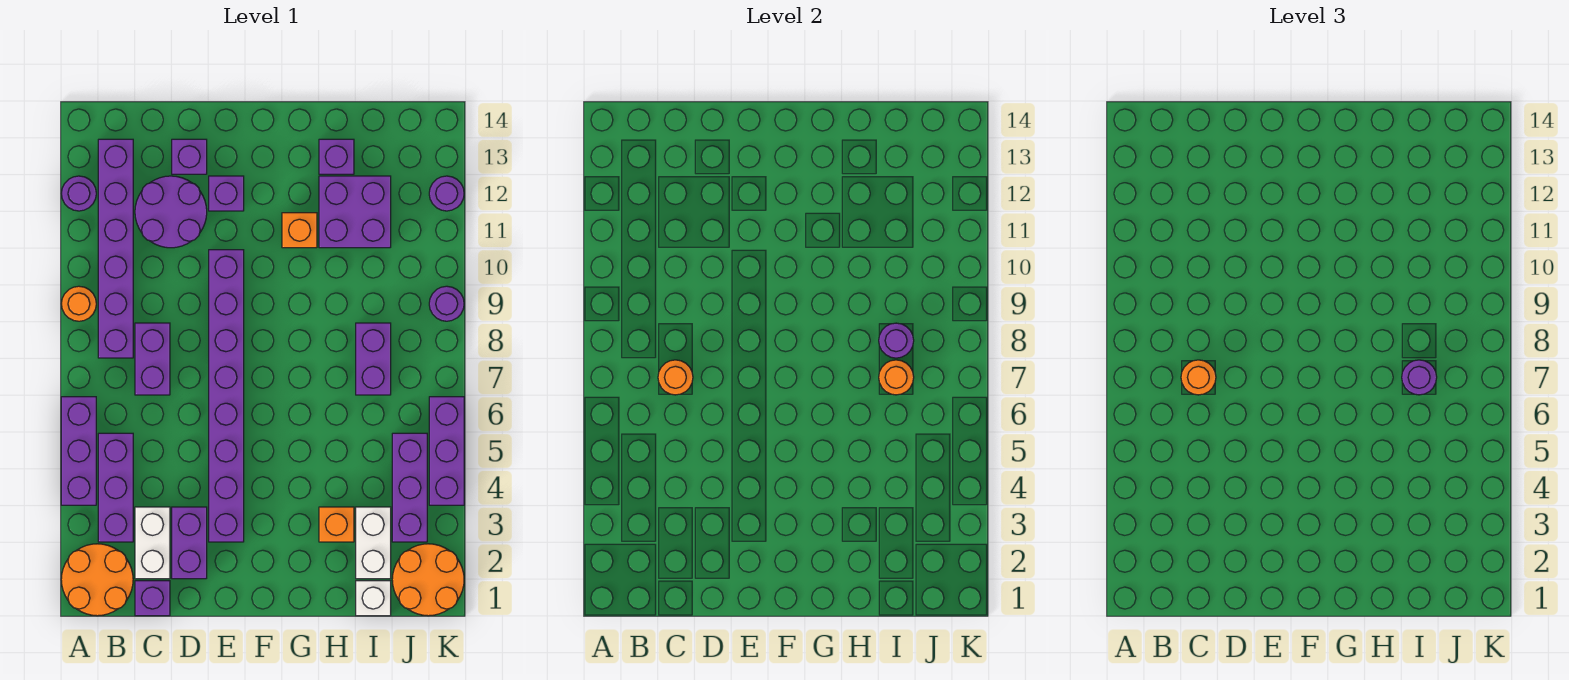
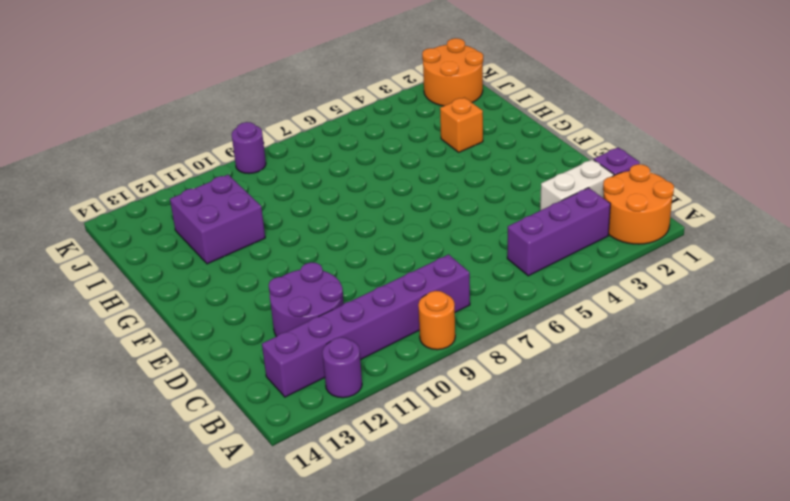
none -> purple brick A4:A6 level 1
none -> purple brick C7:C8 level 1
none -> purple brick D2:D3 level 1
none -> purple brick D13 level 1

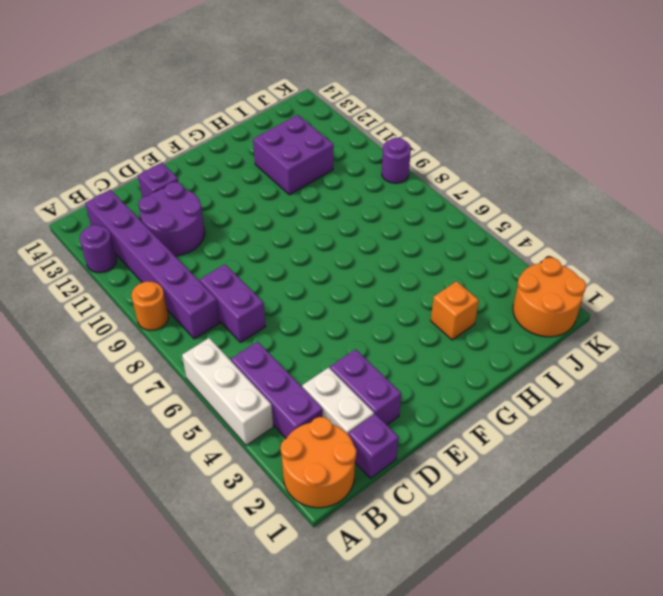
white brick A4:A6 level 1 -> purple brick A4:A6 level 1
none -> purple brick E3:E10 level 1
none -> purple brick E12 level 1
none -> orange brick G11 level 1
none -> purple brick H13 level 1

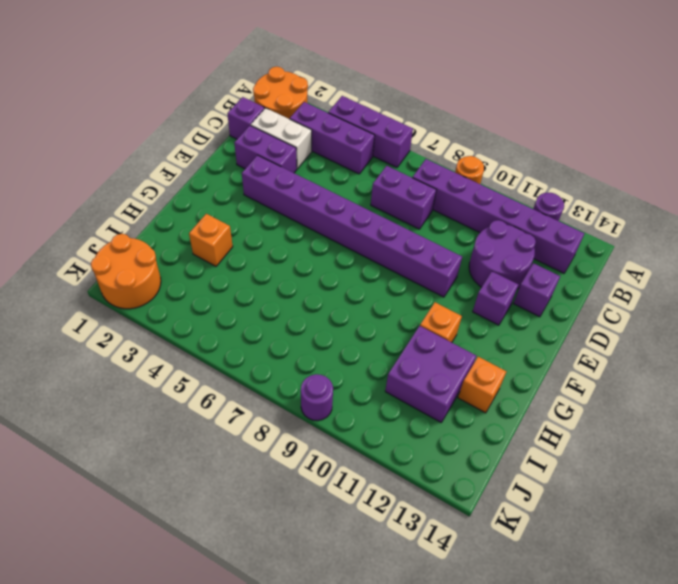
orange brick H13 level 1 -> purple brick H13 level 1
none -> white brick I1 level 1
none -> white brick I2:I3 level 1
none -> purple brick I7:I8 level 1
none -> purple brick J3:J5 level 1

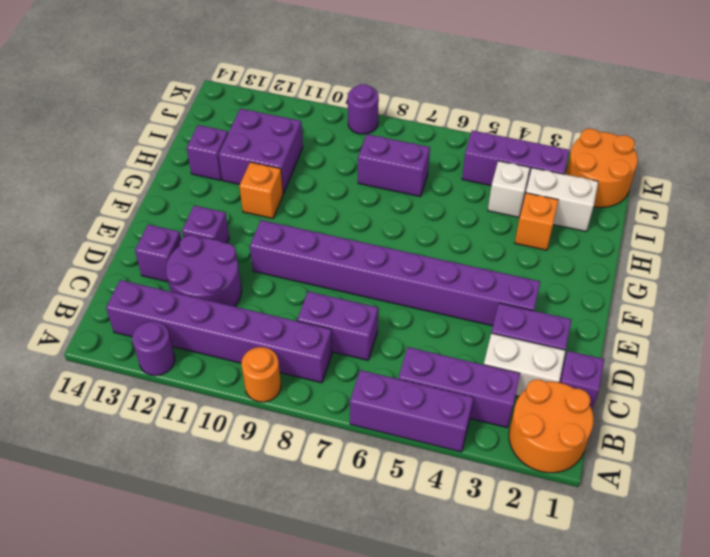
white brick I4 level 1 -> white brick I1 level 1
none -> purple brick K4:K6 level 1
none -> purple round brick K12 level 1
none -> orange round brick C7 level 2
none -> orange round brick I7 level 2

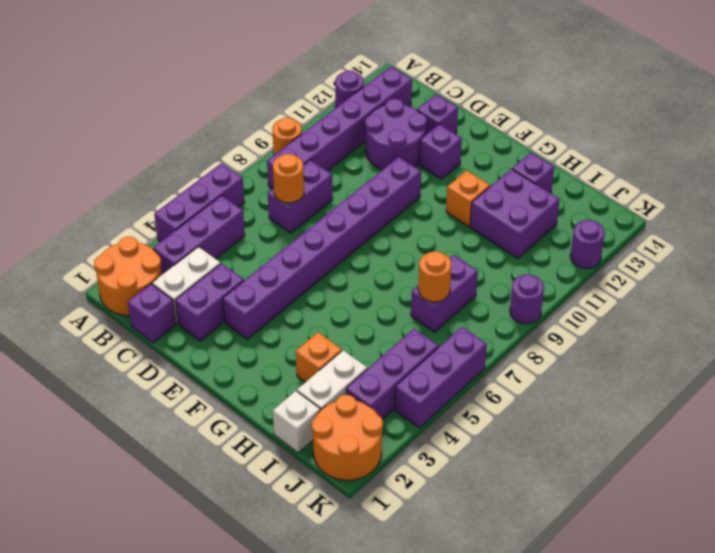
none -> purple round brick I8 level 2
none -> orange round brick C7 level 3
none -> purple round brick I7 level 3

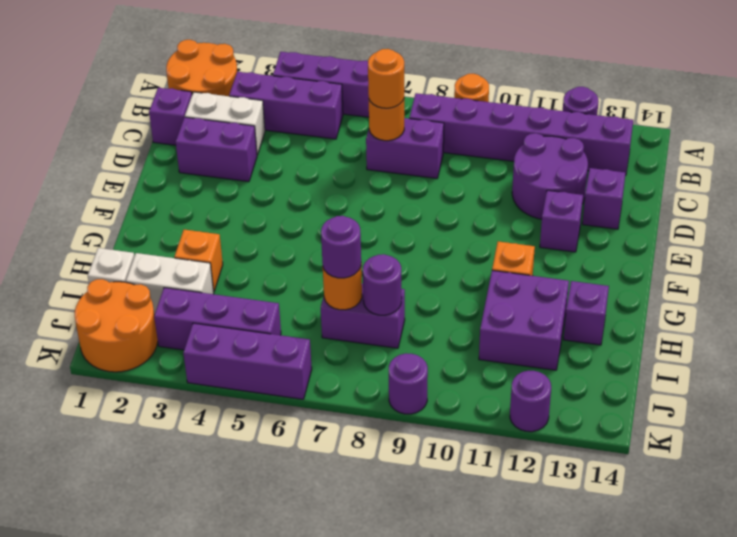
none -> purple brick E3:E10 level 1

